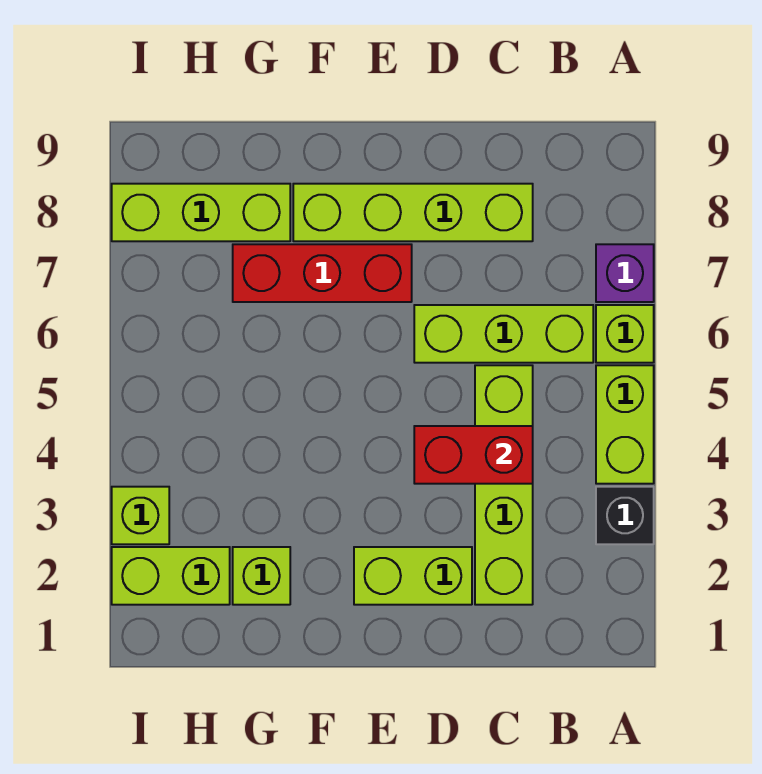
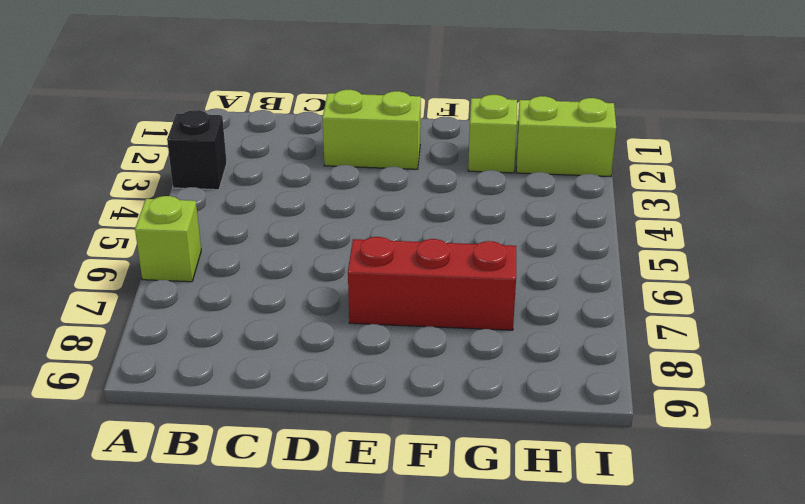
none -> lime brick A4:A5 level 1
none -> purple brick A7 level 1
none -> lime brick B6:D6 level 1

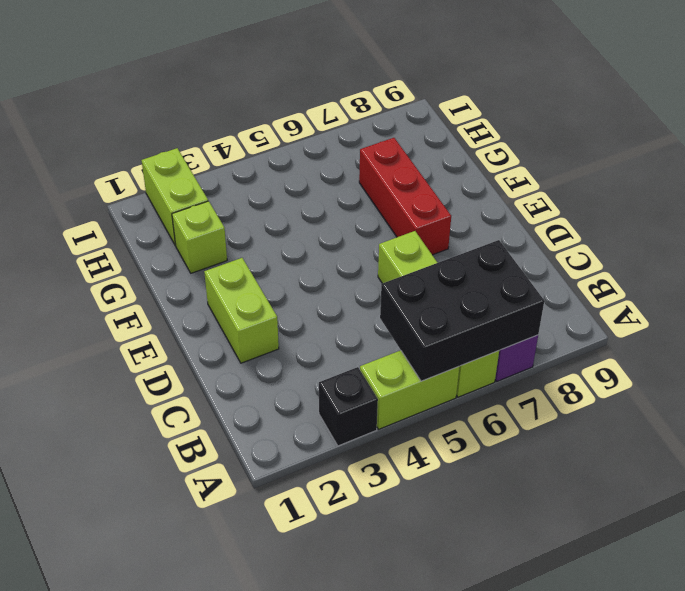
black brick A5:B7 level 2 -> none
none -> lime brick C2:C5 level 1
none -> lime brick C8:F8 level 1
none -> lime brick G8:I8 level 1

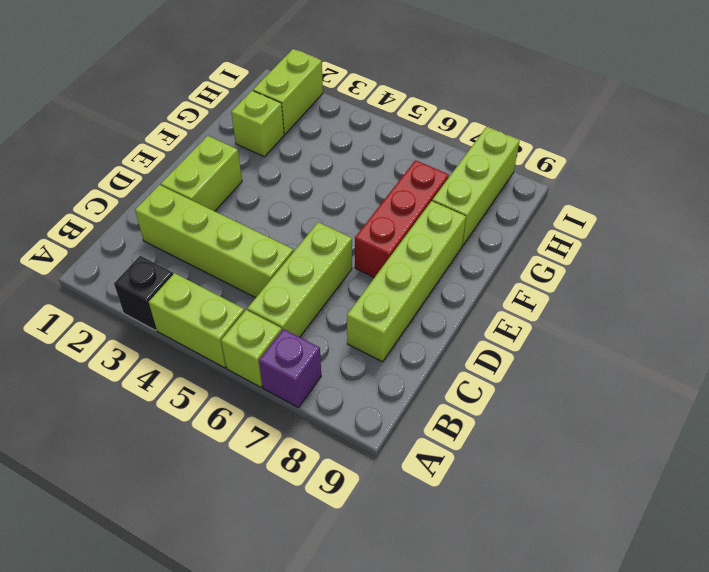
none -> lime brick I3 level 1
none -> red brick C4:D4 level 2

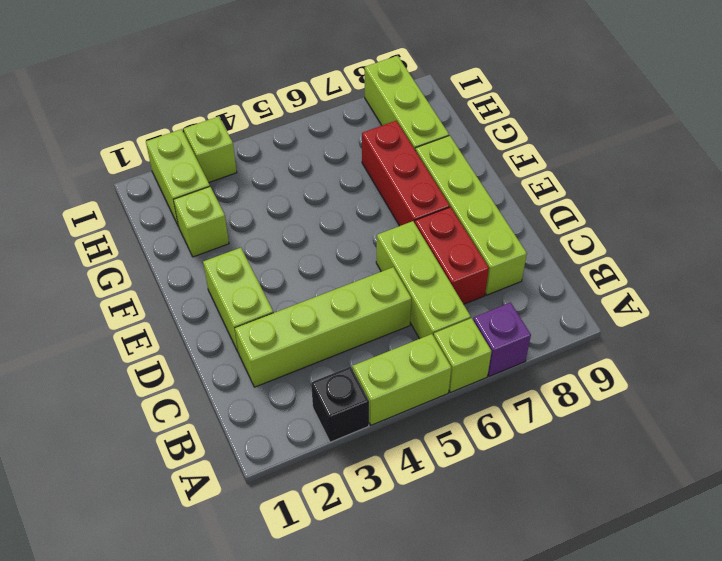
red brick C7:D7 level 1 -> red brick C4:D4 level 2

